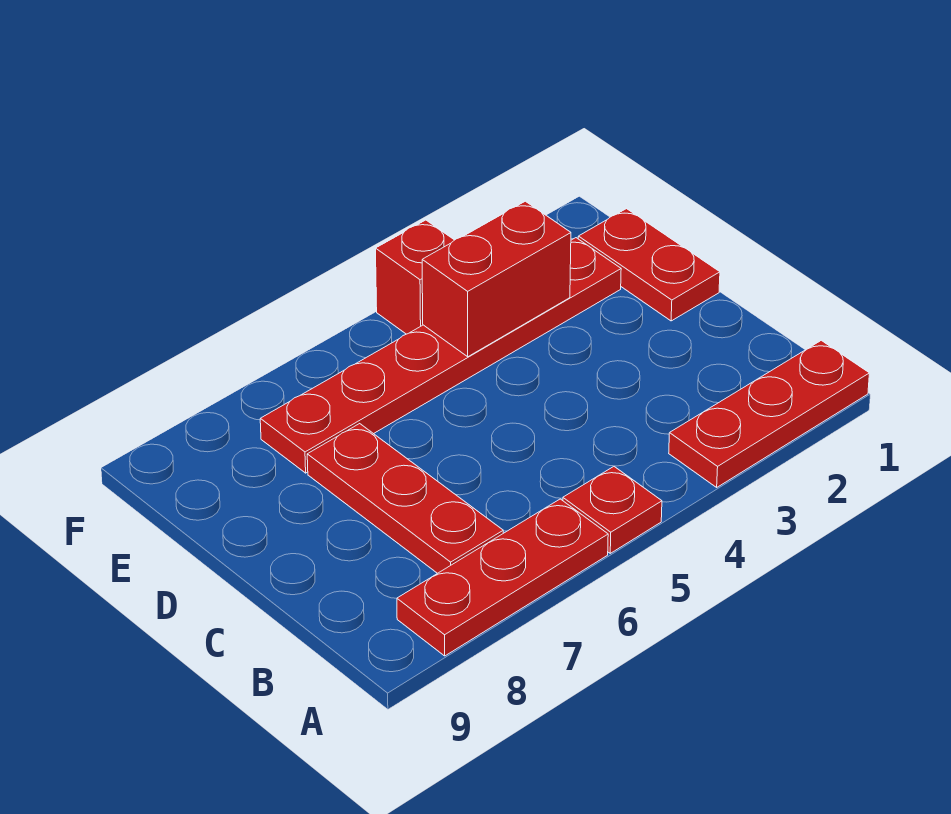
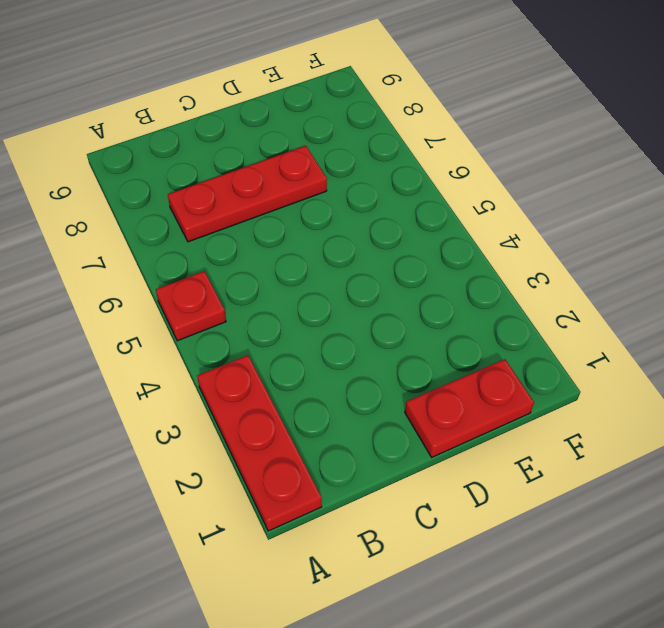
none -> red plate A6:A8 level 1
none -> red plate E2:E7 level 1

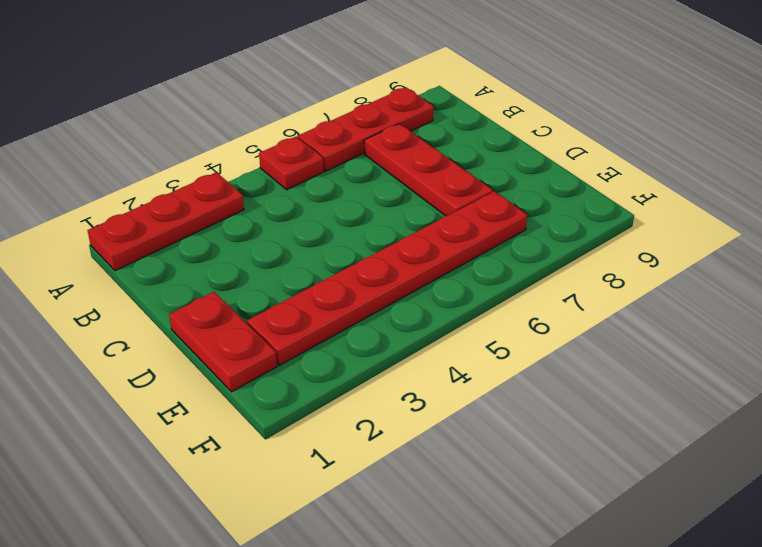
none -> red brick F4 level 1
none -> red brick E3:E4 level 2

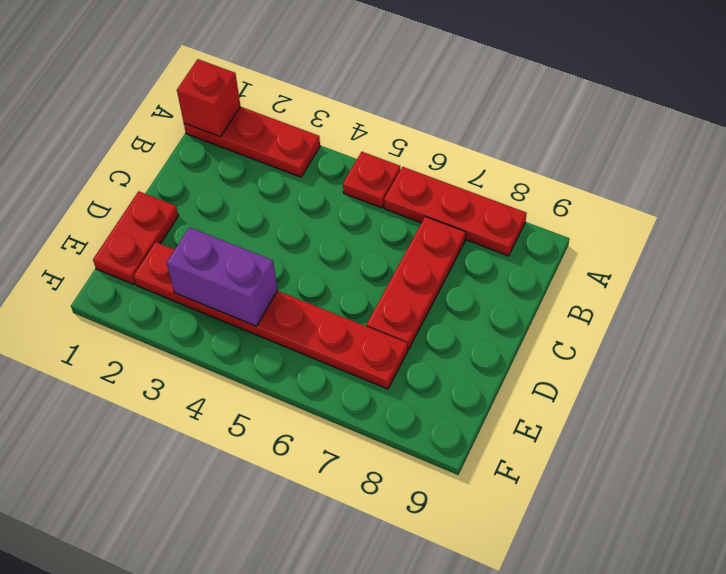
red brick A1 level 2 -> red brick F4 level 1
purple brick E3:E4 level 2 -> red brick E3:E4 level 2

